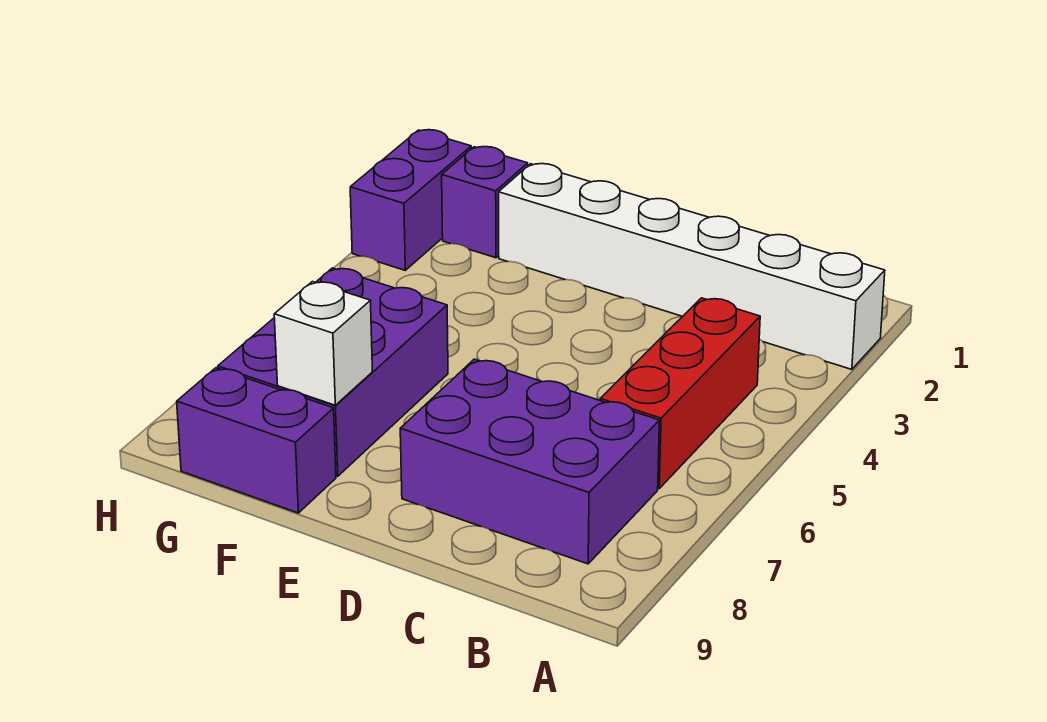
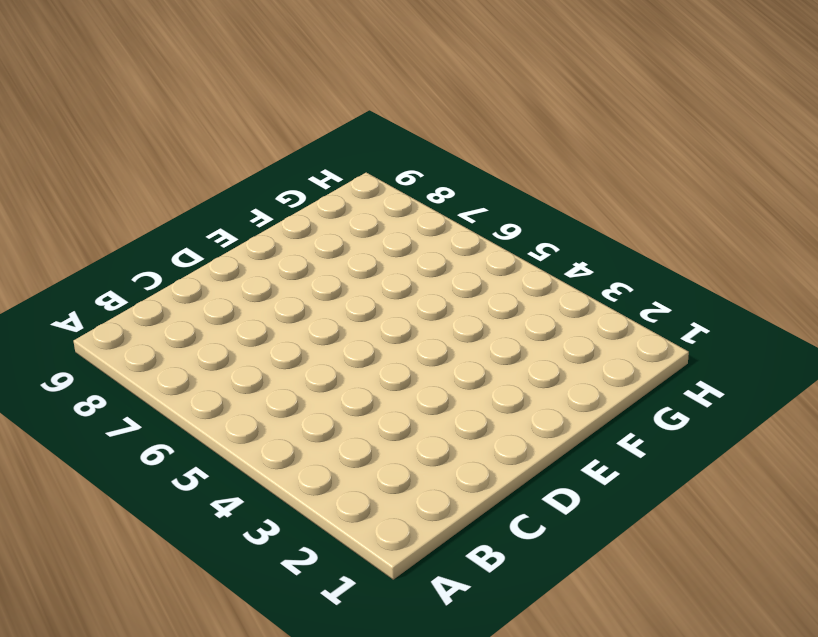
none -> white brick A2:F2 level 1
none -> red brick B4:B6 level 1

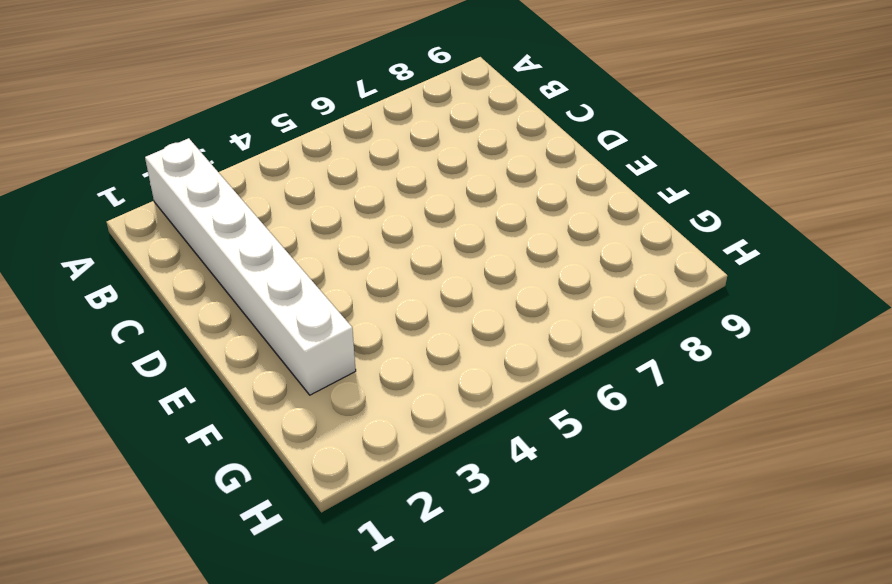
none -> red brick B4:B6 level 1
none -> purple brick B7:D8 level 1

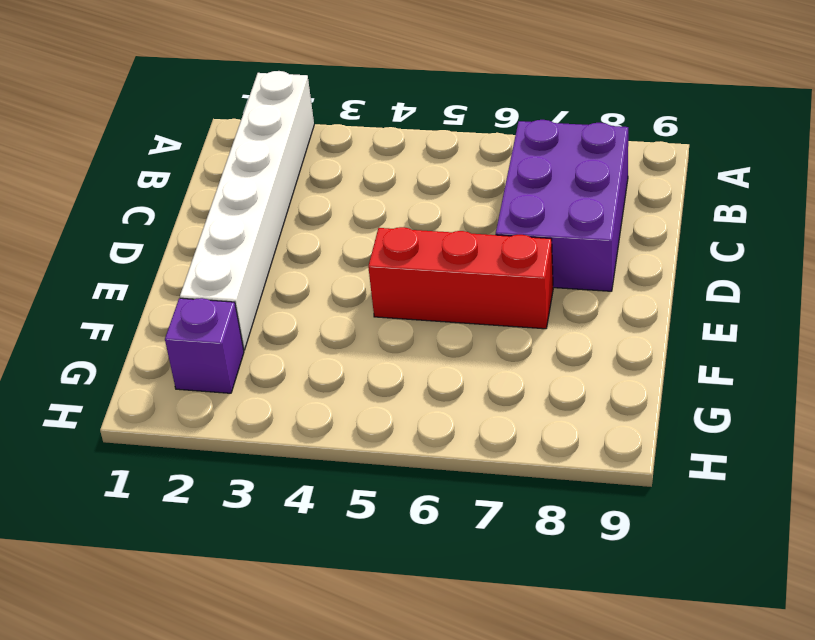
red brick E5:E7 level 1 -> red brick B4:B6 level 1
none -> purple brick F6:G8 level 1
none -> purple brick F9:G9 level 1

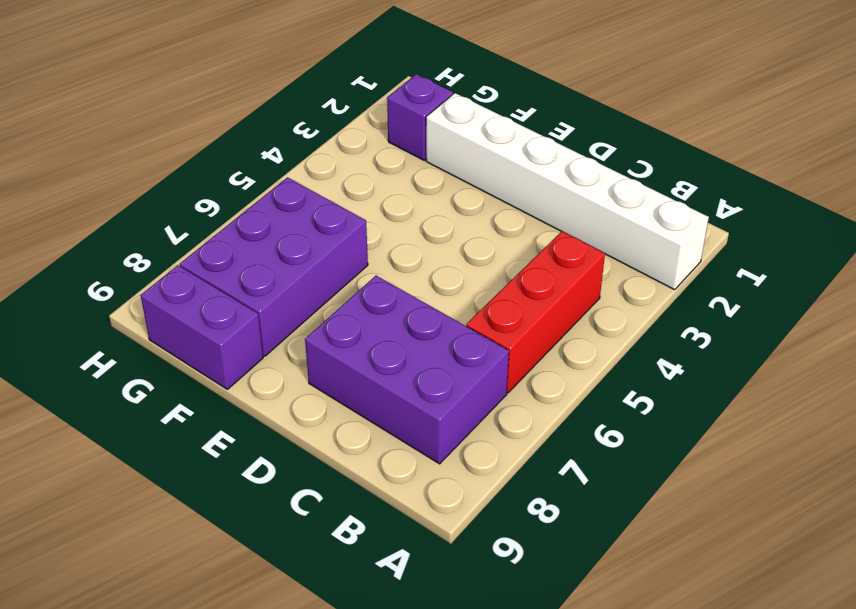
none -> purple brick H2:H3 level 1
none -> white brick F8 level 2

